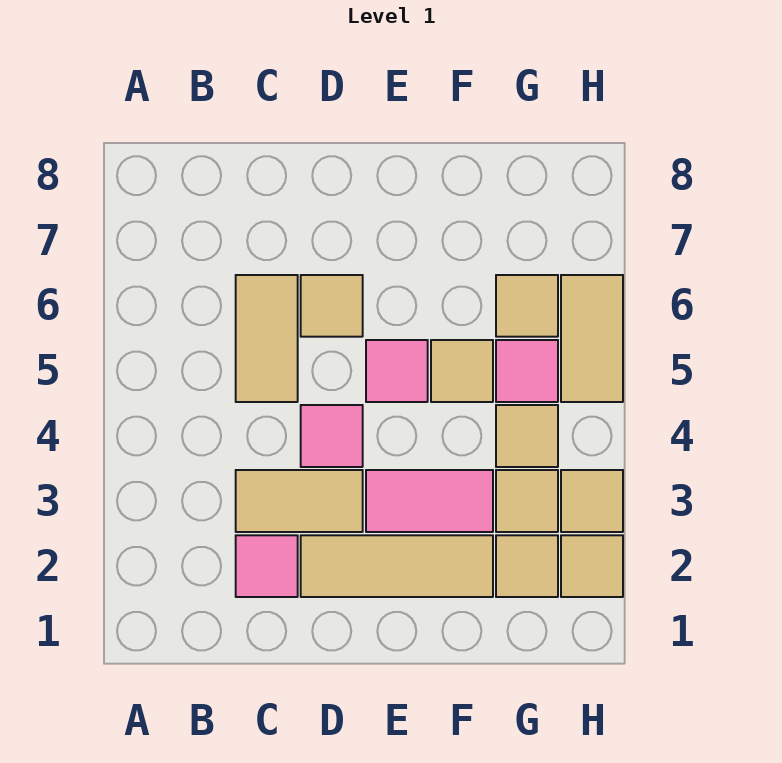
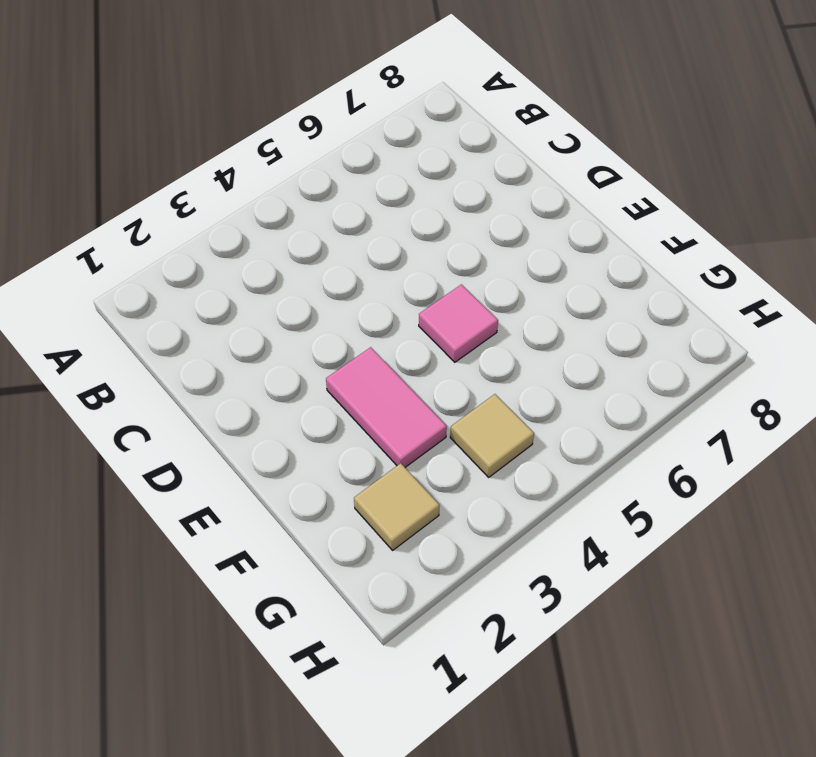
none -> pink tile C2 level 1
none -> tan tile C3:D3 level 1
none -> tan tile C5:C6 level 1

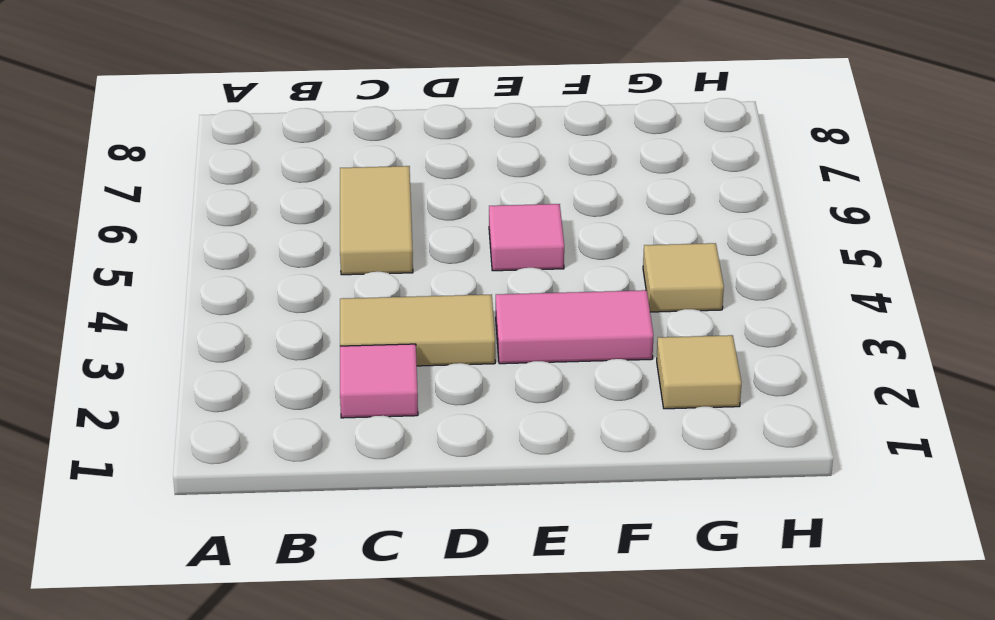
none -> tan tile D2:F2 level 1
none -> pink tile D4 level 1
none -> tan tile D6 level 1

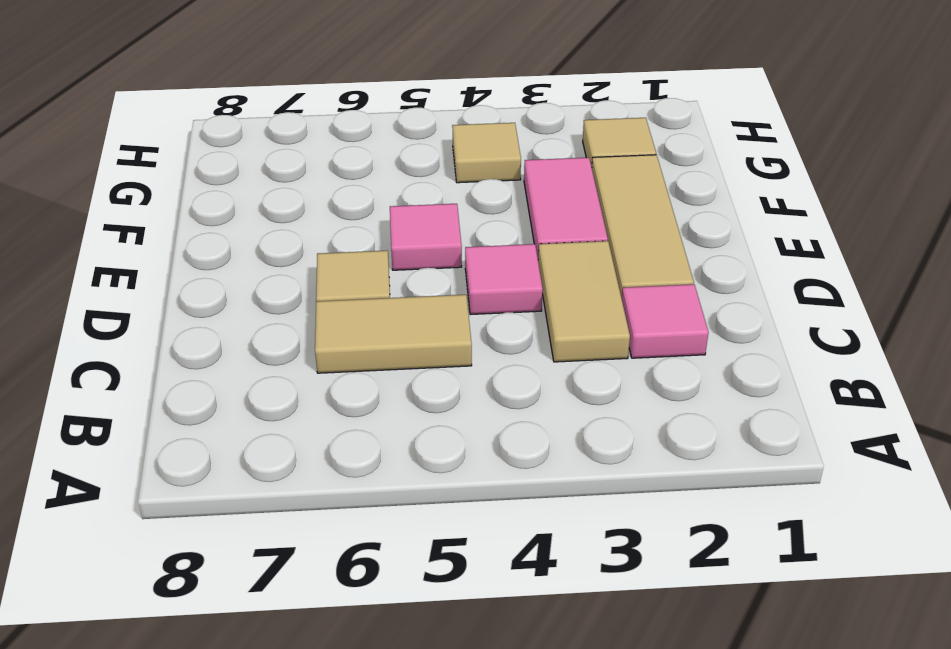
none -> tan tile F5 level 1
none -> tan tile G3 level 1
none -> pink tile G5 level 1

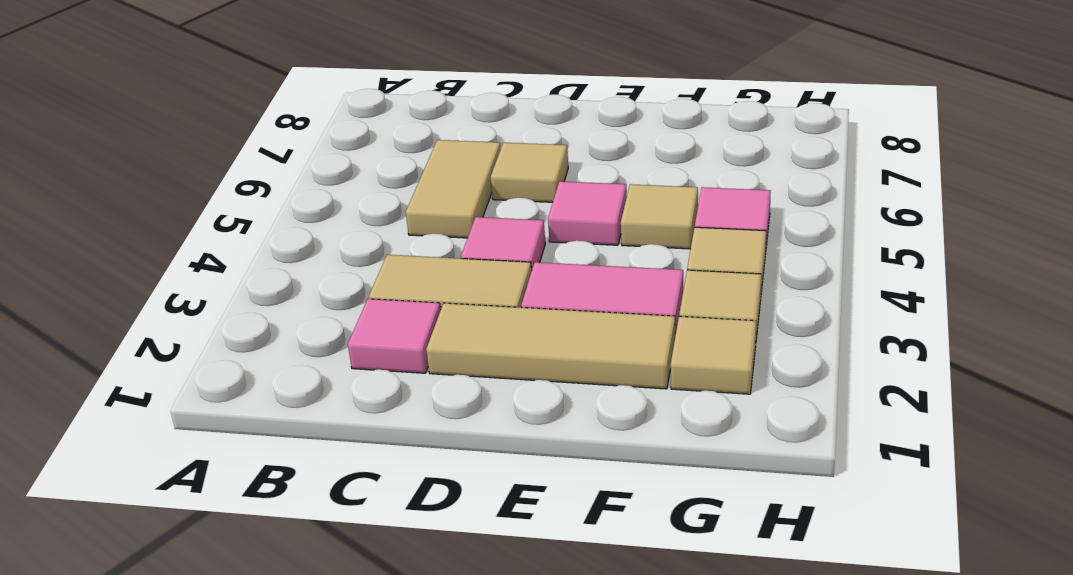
none -> tan tile G6 level 1
none -> tan tile H2 level 1
none -> tan tile H3 level 1

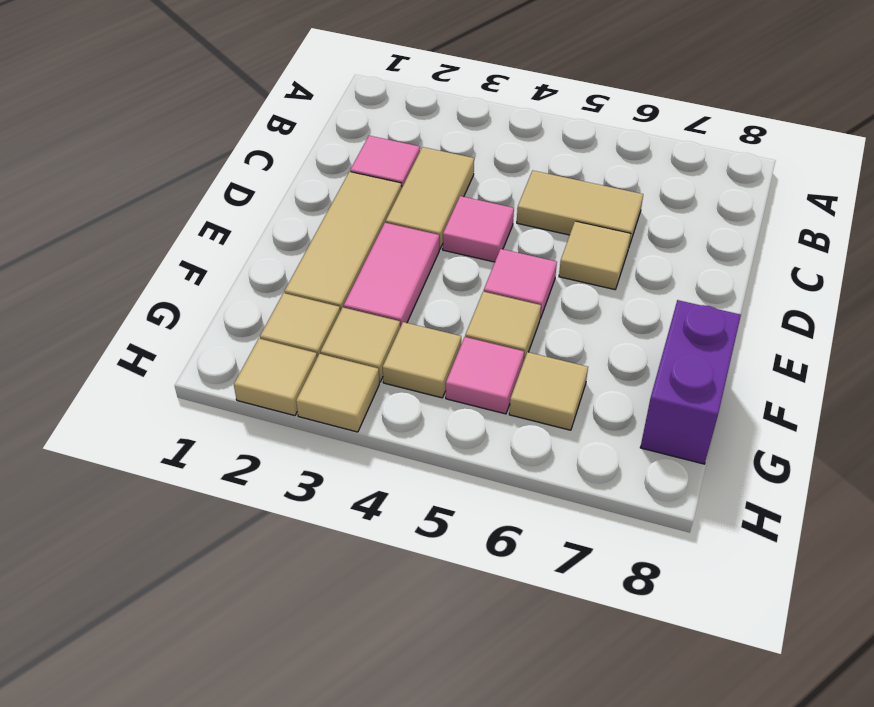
purple brick F8:G8 level 1 -> none
none -> tan tile H5:H6 level 1

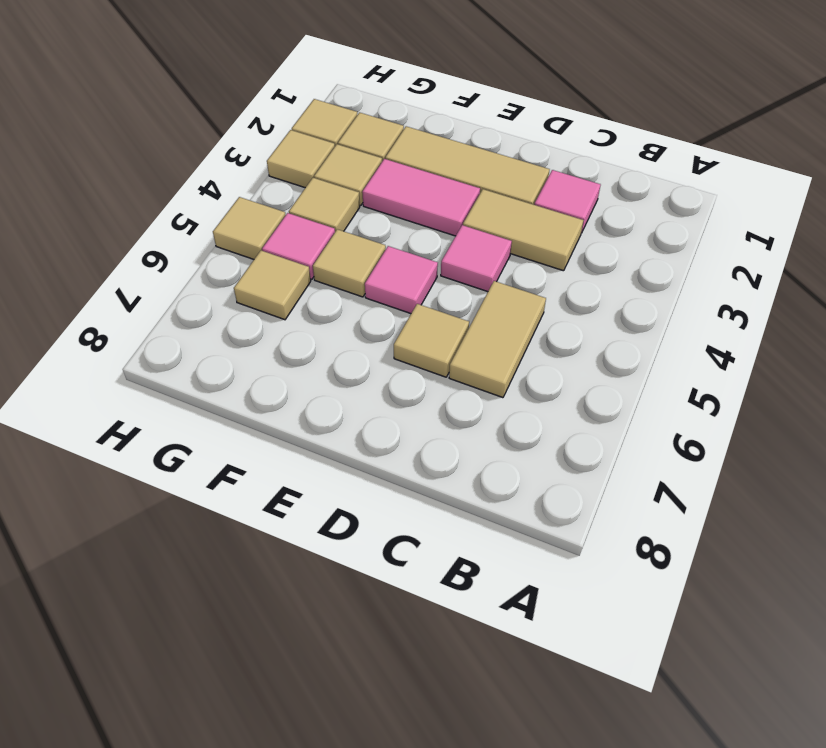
tan tile H5 level 1 -> tan tile H5:H6 level 1

